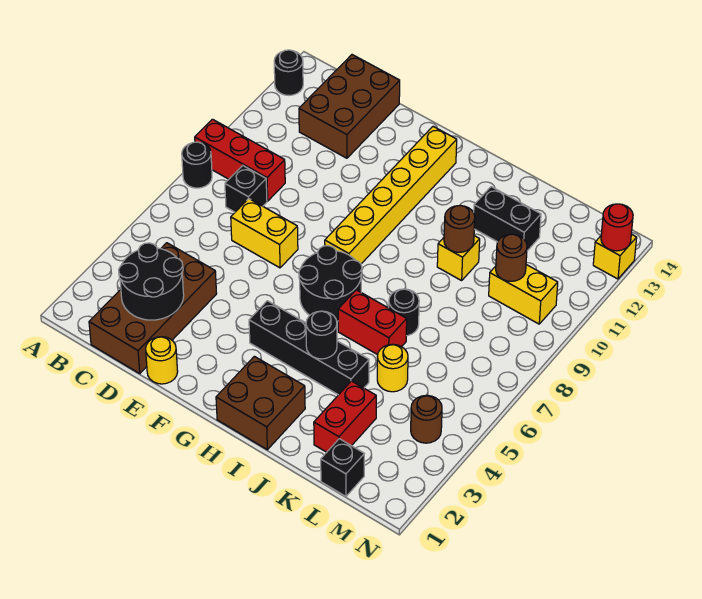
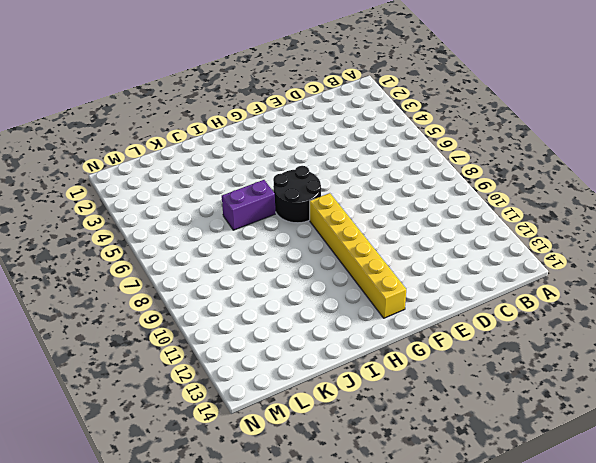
purple brick I6:J6 level 1 -> red brick I6:J6 level 1
none -> black round brick A8 level 1
none -> red brick A9:C9 level 1
none -> black round brick A13 level 1

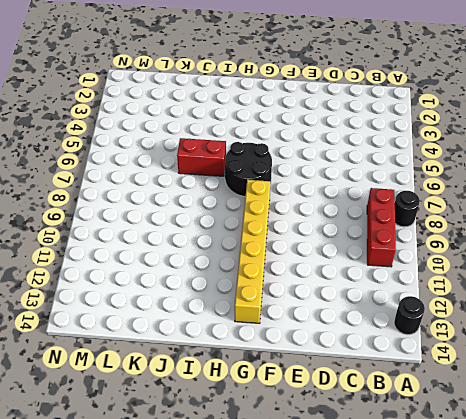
red brick B8:B10 level 1 -> red brick A9:C9 level 1
none -> brown brick C1:D4 level 1
none -> black brick C8 level 1
none -> brown brick C12:D14 level 1

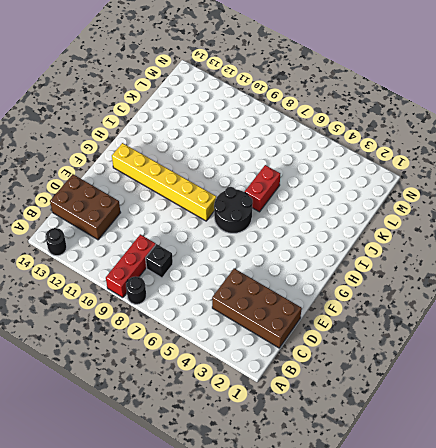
none -> yellow brick D7:E7 level 1
none -> yellow round brick E1 level 1
none -> black brick G4:J4 level 1

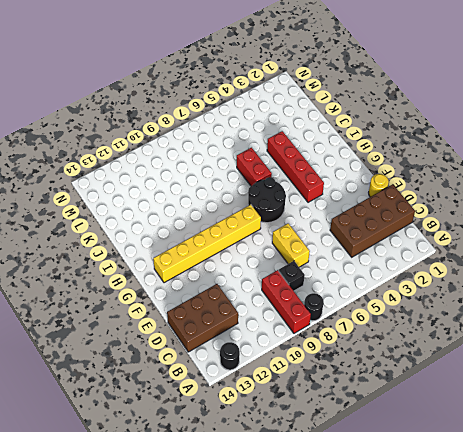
red brick G4:J4 level 1 -> black brick G4:J4 level 1
none -> brown brick H1:I2 level 1
none -> black round brick J7 level 1
none -> yellow brick J10 level 1

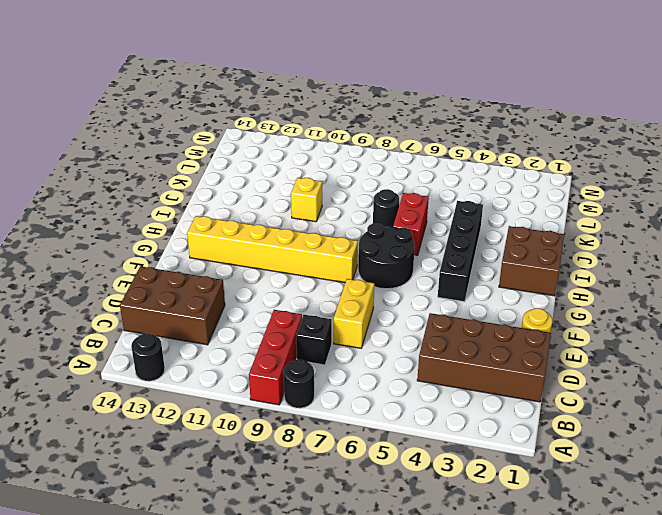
none -> black brick J12:K12 level 1
none -> red brick K2:K3 level 1
none -> yellow round brick K5 level 1

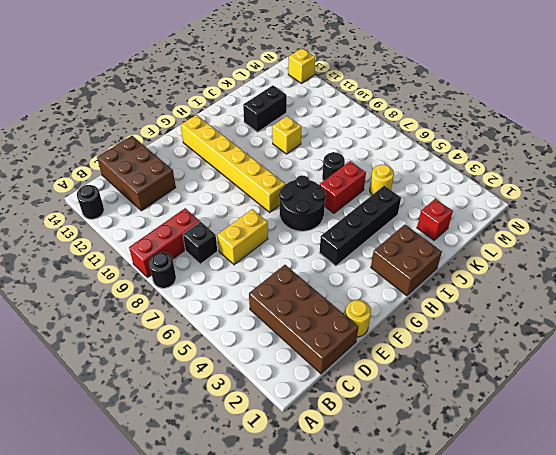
red brick K2 level 1 -> red brick K2:K3 level 1
none -> black brick L1 level 1
none -> yellow brick L10:M10 level 1
none -> brown round brick M4 level 1

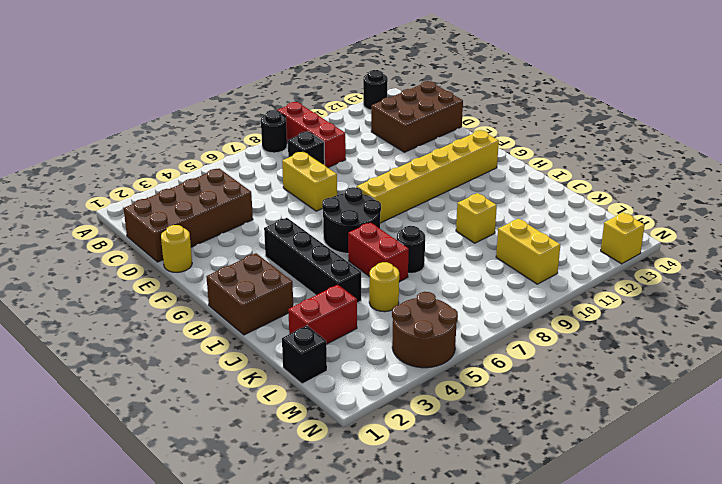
brown round brick M4:N5 level 1 -> brown round brick M4 level 1
none -> black brick J12:K12 level 1
none -> black round brick C2:D3 level 2
none -> black round brick I4 level 2

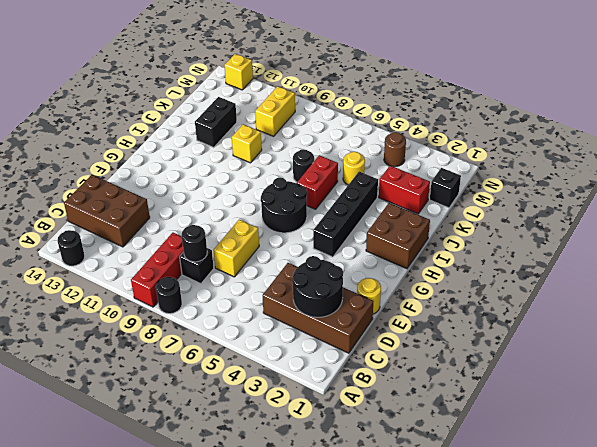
black round brick C8 level 2 -> black round brick I4 level 2
none -> yellow brick G8:G13 level 1
none -> brown round brick J10 level 2
none -> brown round brick L10 level 2

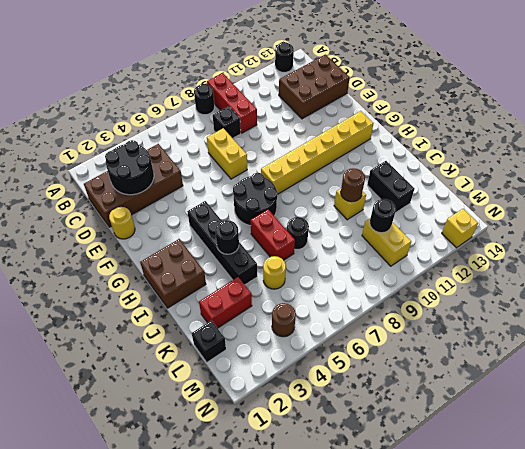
black round brick L10 level 2 -> brown round brick L10 level 2
none -> red round brick N13 level 2

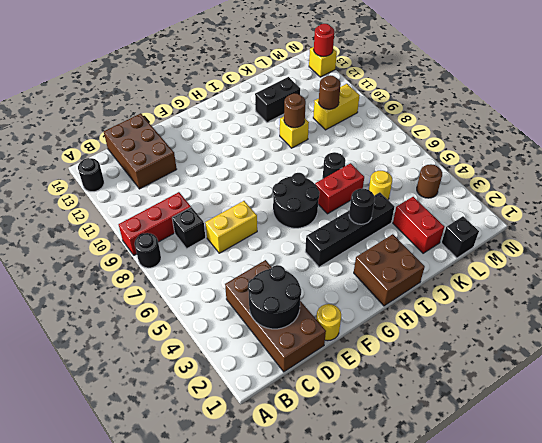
none -> yellow brick G8:G13 level 1

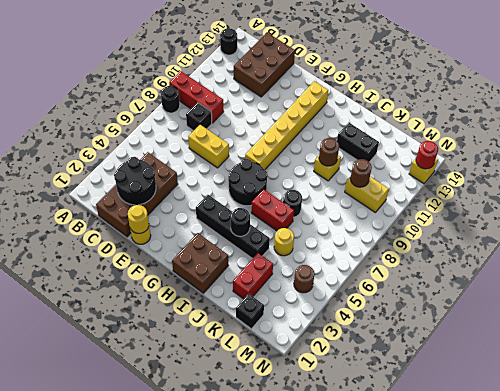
yellow round brick E1 level 2 -> none

